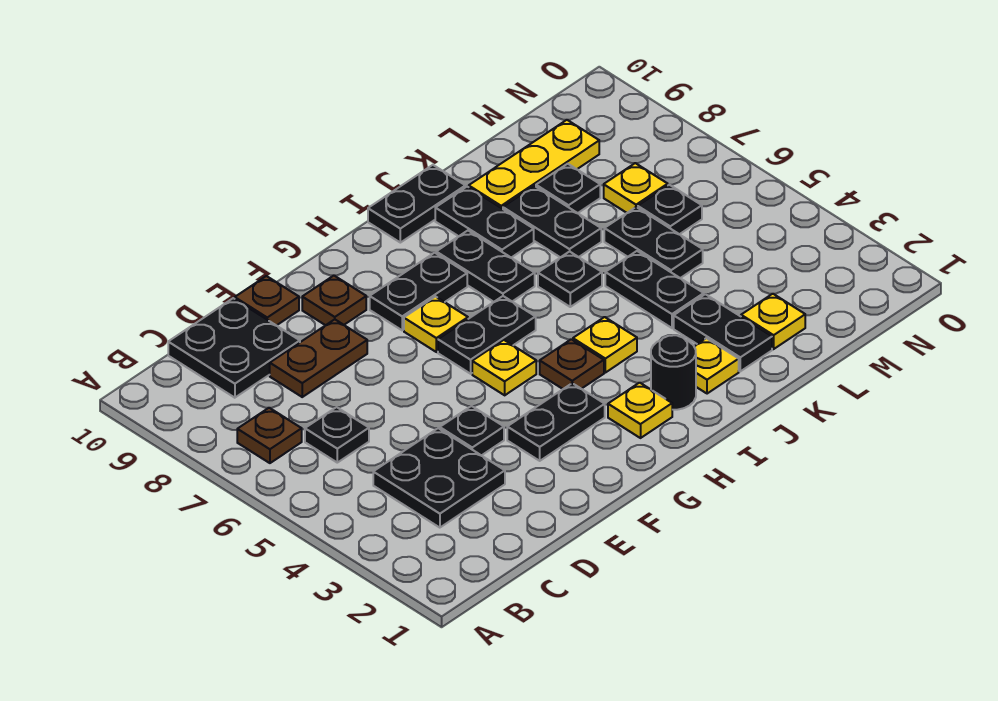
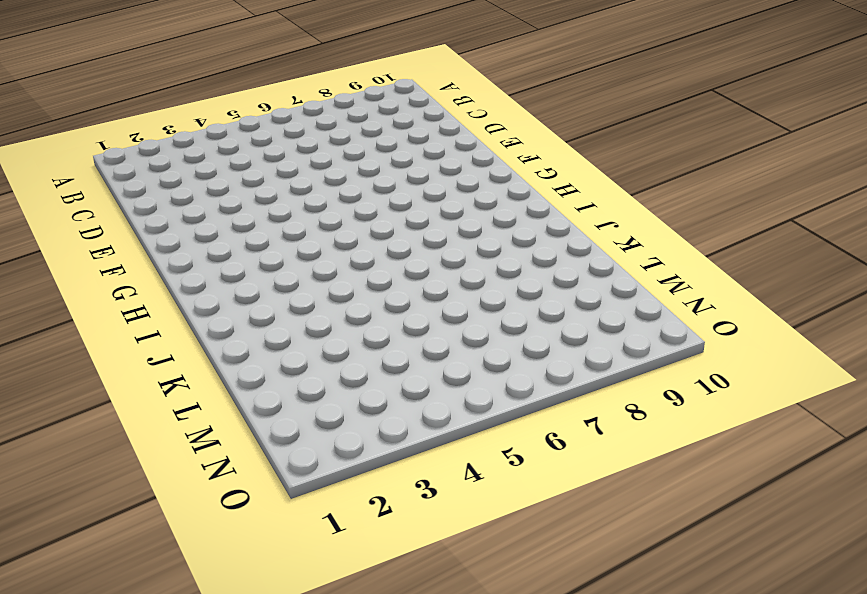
none -> brown plate B7 level 1
none -> black plate C3:D4 level 1
none -> black plate C6 level 1
none -> black plate C9:D10 level 1

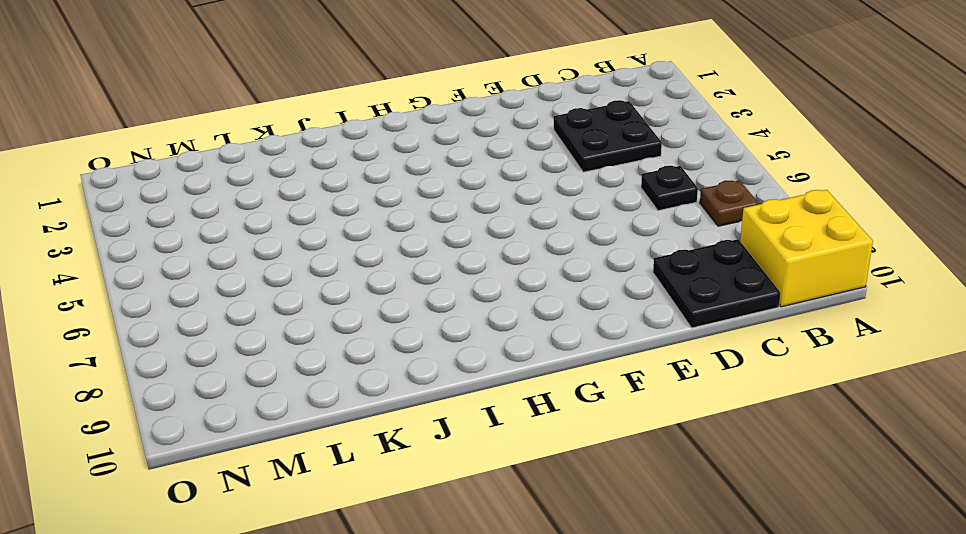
yellow brick A9:B10 level 1 -> none
none -> brown plate D8:E8 level 1
none -> black plate E4 level 1
none -> brown plate E10 level 1
none -> black plate F3:G3 level 1

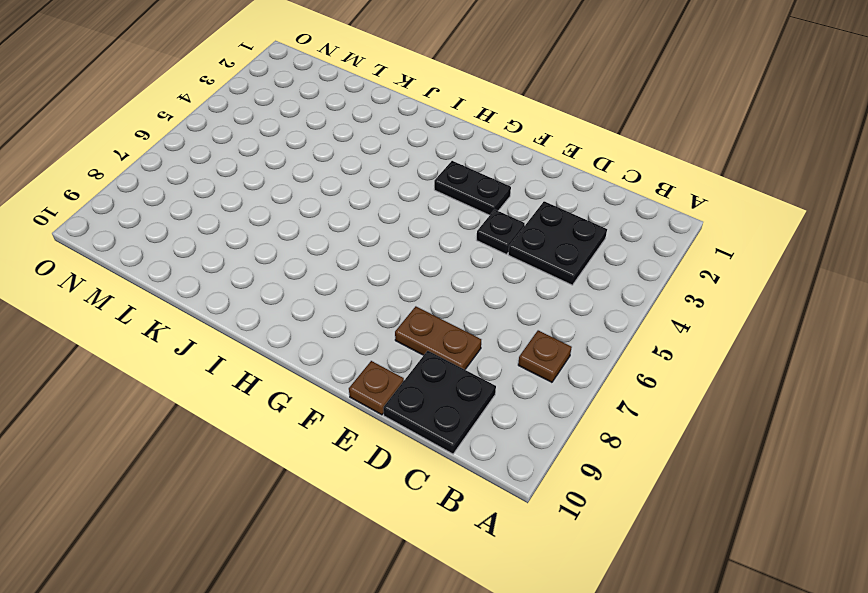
none -> black plate C6 level 1
none -> brown plate F9 level 1
none -> yellow plate G5 level 1
none -> black plate G6:H6 level 1

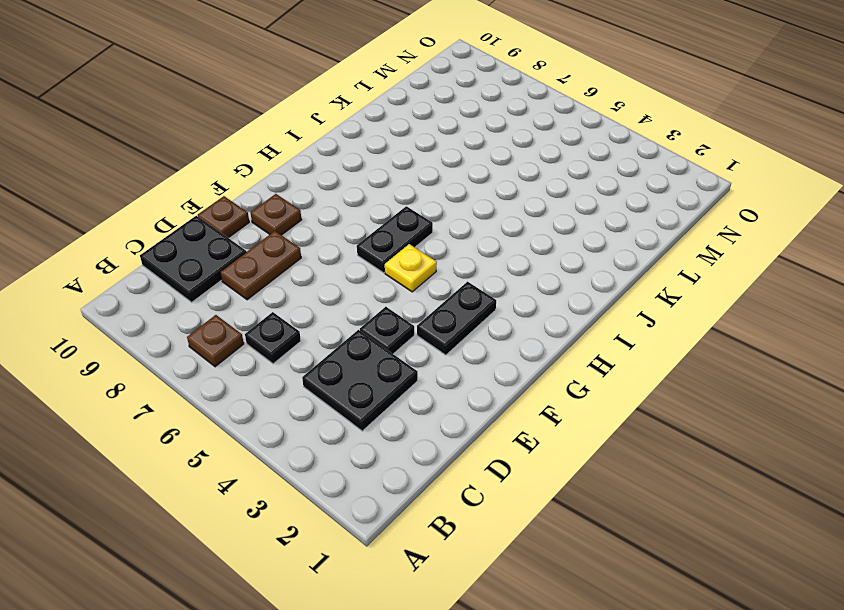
none -> yellow plate G7 level 1
none -> black plate G8:H8 level 1
none -> yellow plate H2 level 1
none -> brown plate H4 level 1

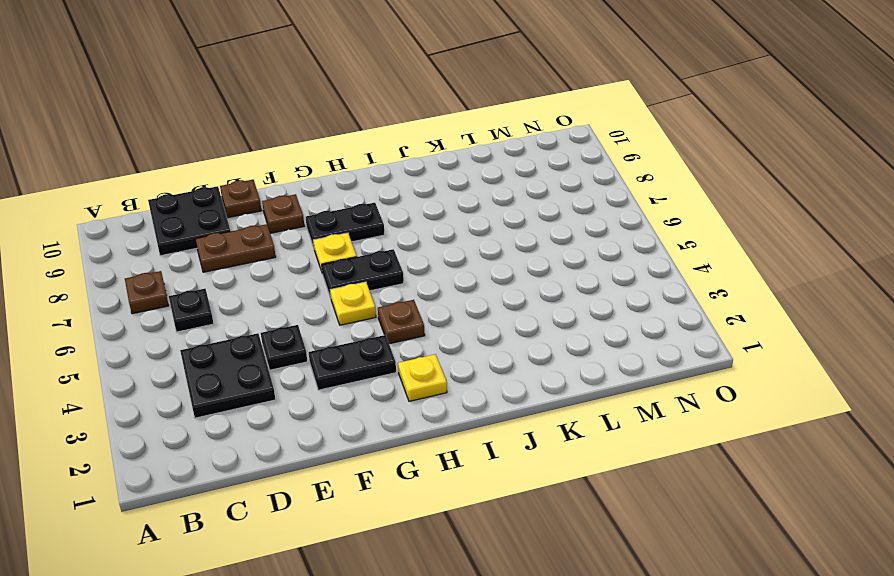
none -> black round brick I2 level 1
none -> yellow plate I4 level 1
none -> black plate I7:I8 level 1
none -> black plate I10:J10 level 1

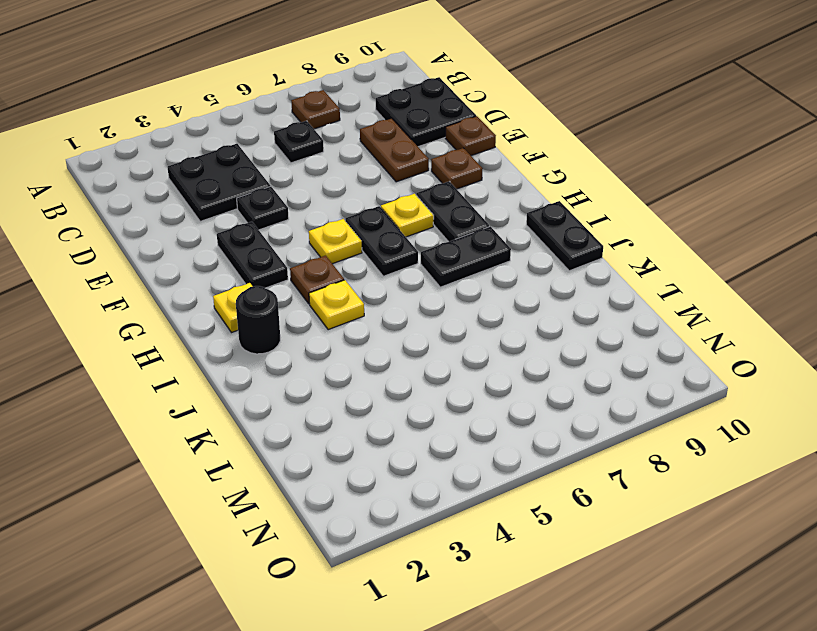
none -> yellow plate J2 level 1
none -> black plate J6 level 1
none -> black plate J8:J9 level 1
none -> black plate K2:K3 level 1

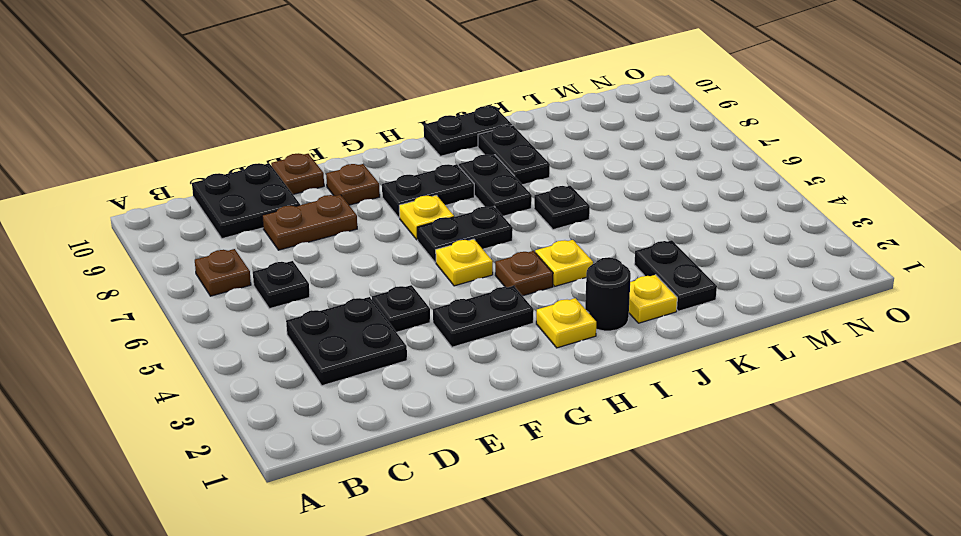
none -> black plate K4:K5 level 1
none -> black plate K7:K8 level 1
none -> yellow plate K9:M9 level 1
none -> yellow plate L2 level 1

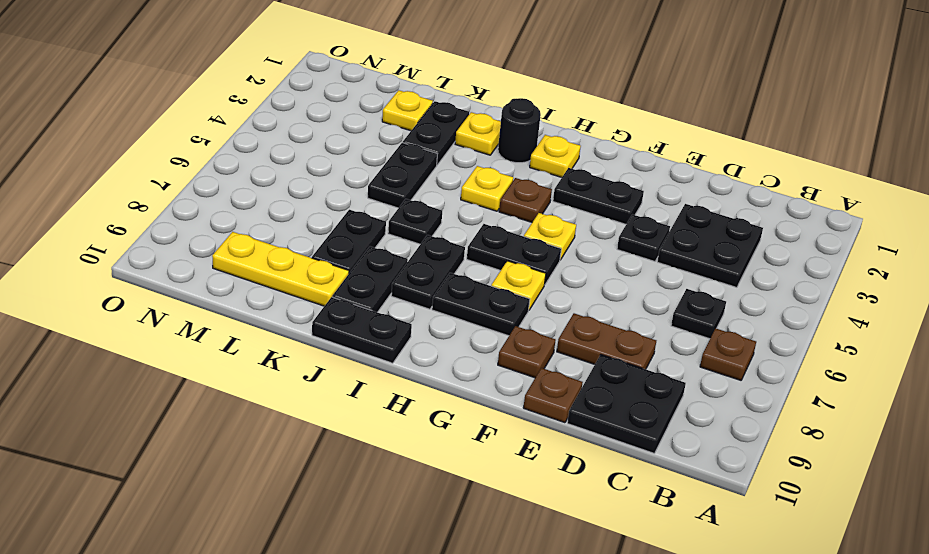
none -> black plate L5:L6 level 1
none -> black plate L8 level 1
none -> black plate M6 level 1
none -> yellow plate M7 level 1

